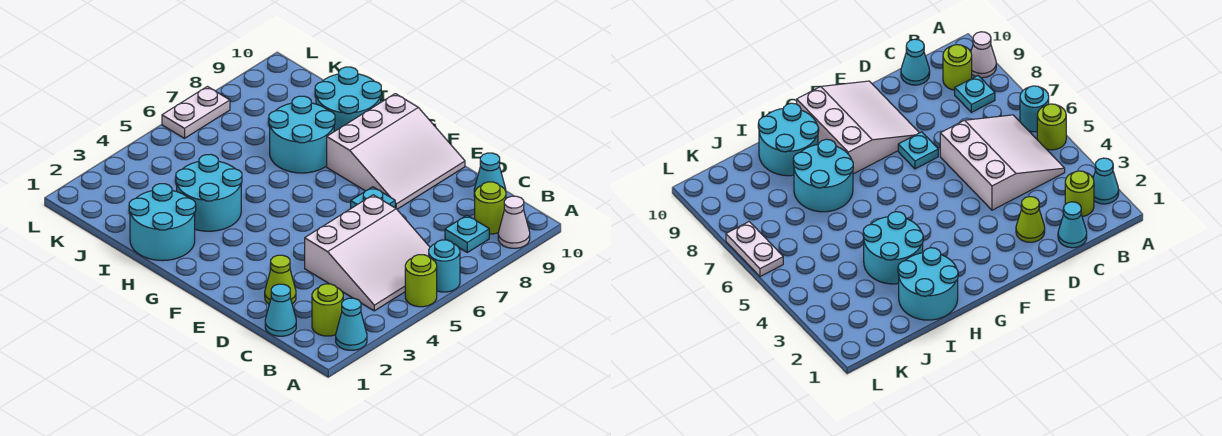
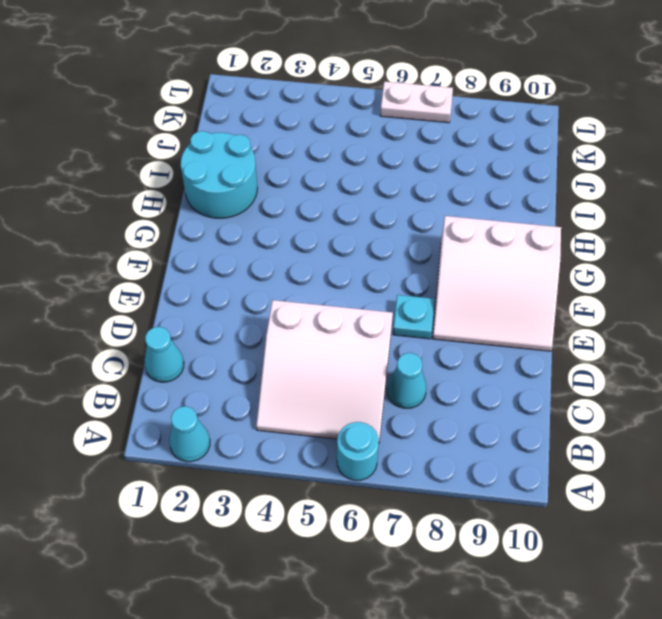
cyan cone C7 level 1 -> cyan cone C10 level 1
none -> lime round brick A5 level 1
none -> white cone A9 level 1
none -> lime round brick B2 level 1

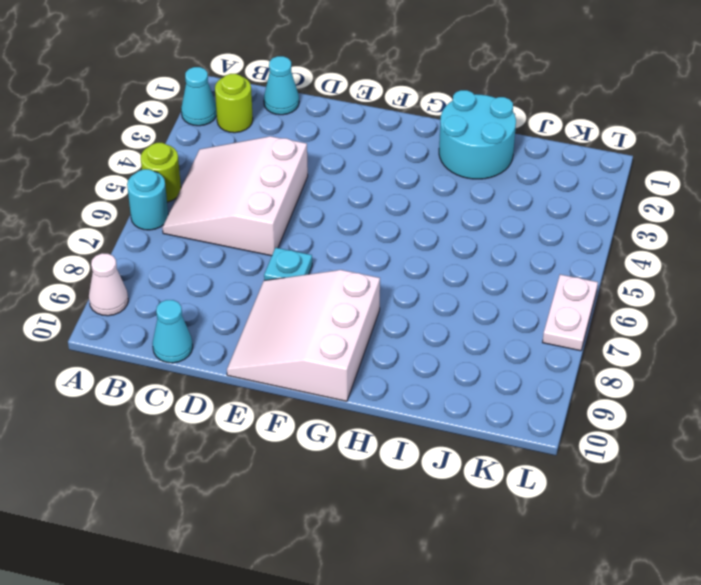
none -> cyan plate B8 level 1
none -> lime round brick B9 level 1
none -> lime cone D2 level 1

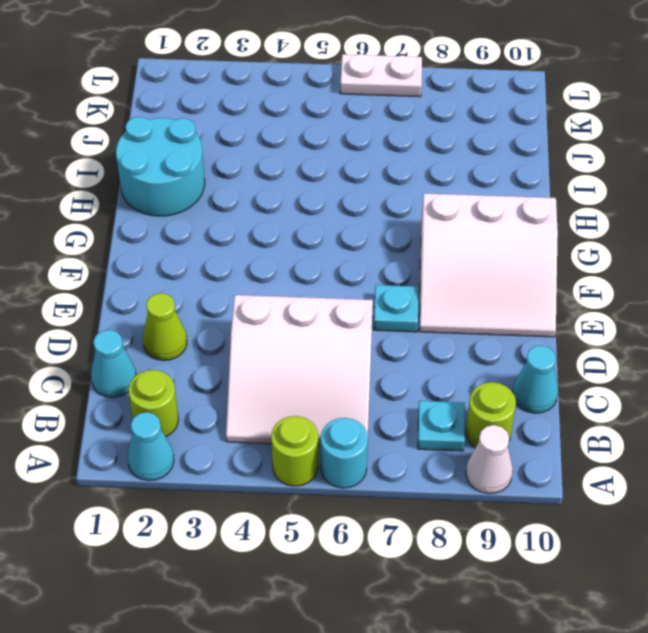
none -> cyan round brick H3:I4 level 1
none -> cyan round brick H7:I8 level 1
none -> cyan round brick H9:I10 level 1

